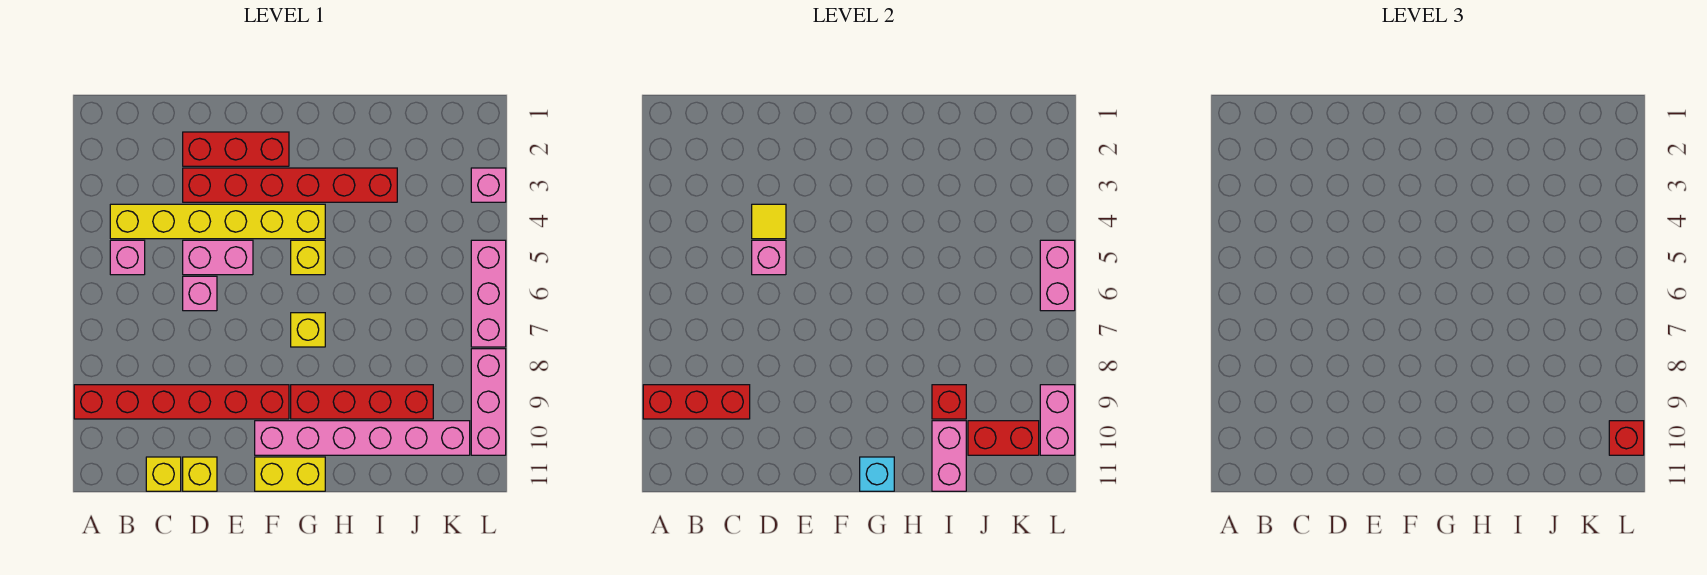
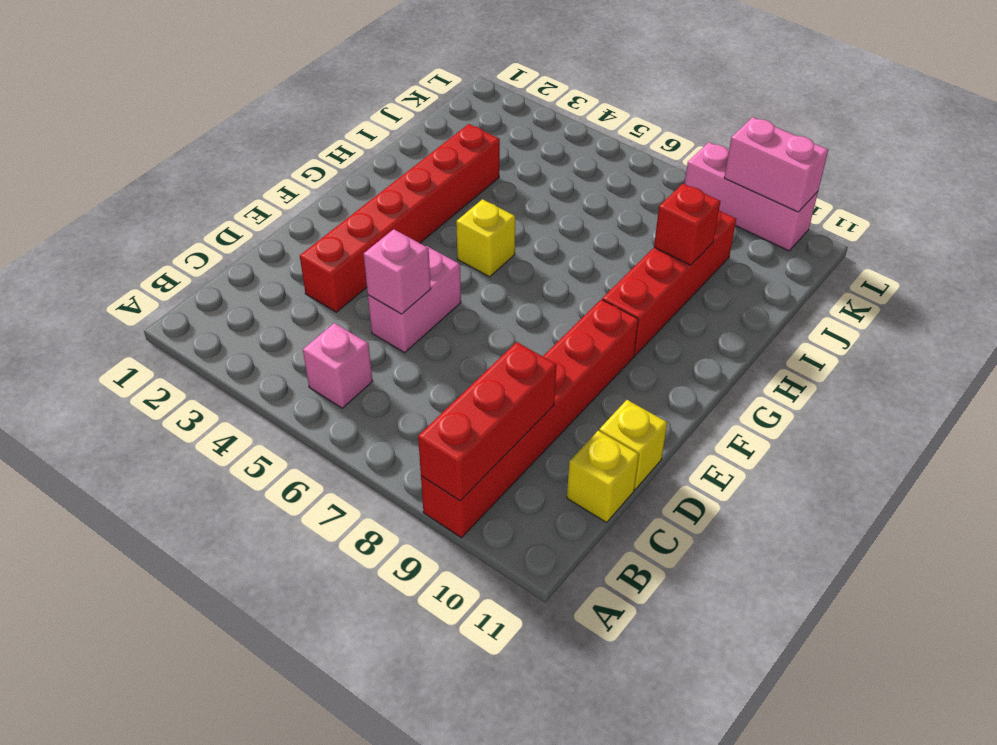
none -> yellow brick B4:G4 level 1
none -> red brick D2:F2 level 1
none -> pink brick D6 level 1

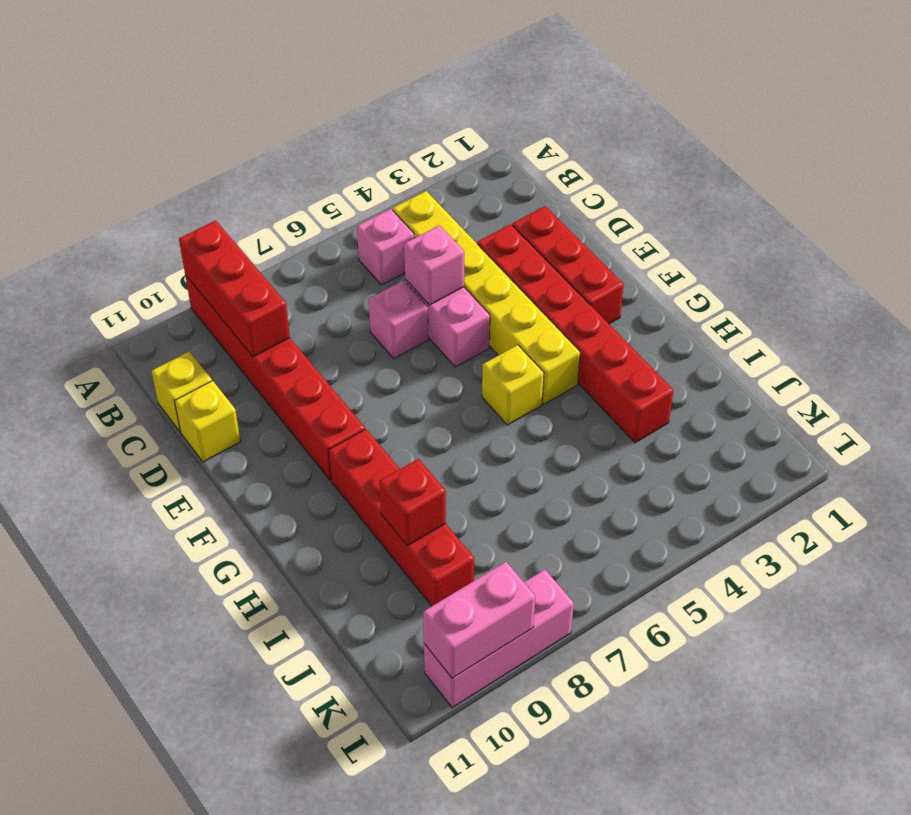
none -> pink brick F10:K10 level 1
none -> yellow brick F11:G11 level 1
none -> yellow brick G7 level 1

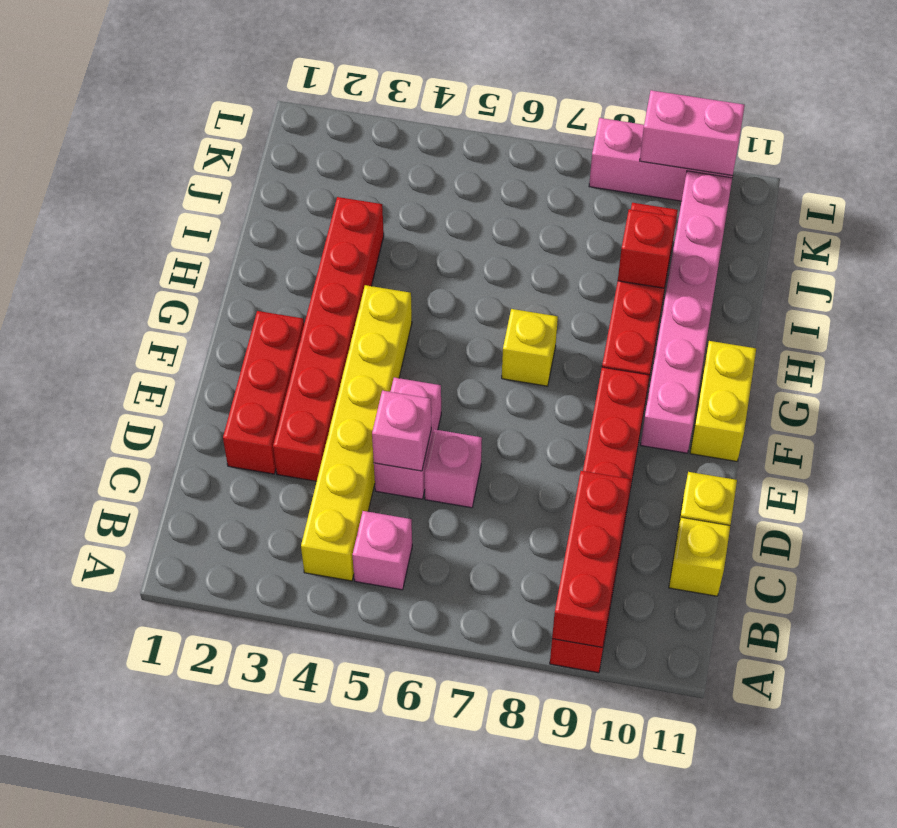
none -> yellow brick G5 level 1
none -> pink brick L3 level 1
none -> pink brick L5:L7 level 1

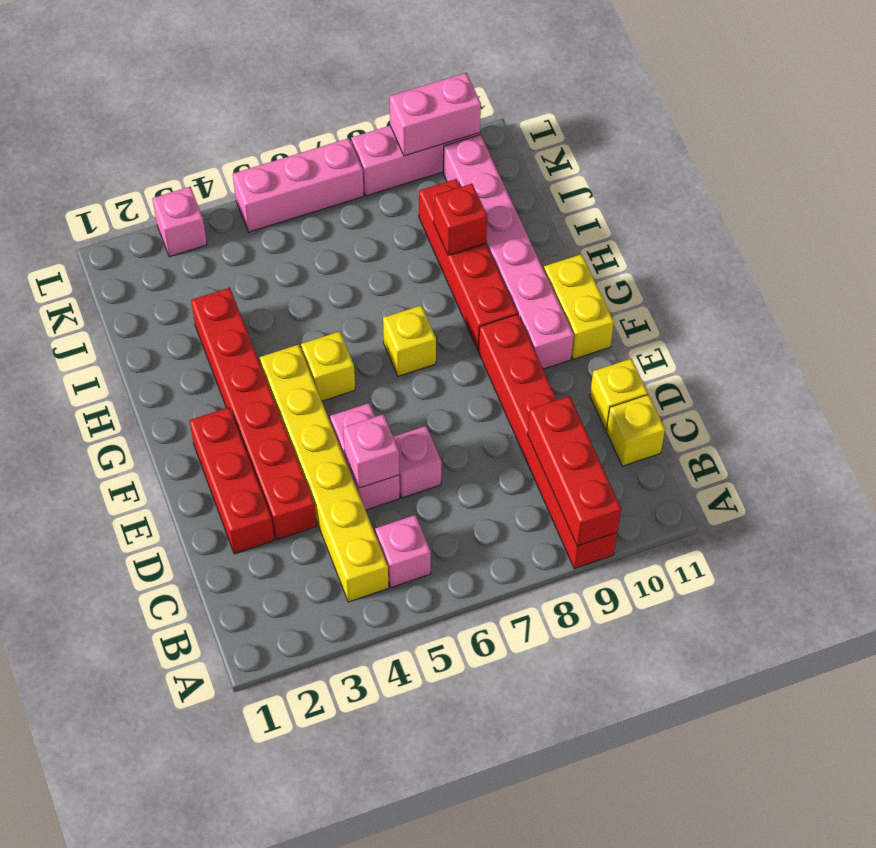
none -> yellow tile D4 level 2
none -> cyan brick G11 level 2
none -> pink brick I10:I11 level 2

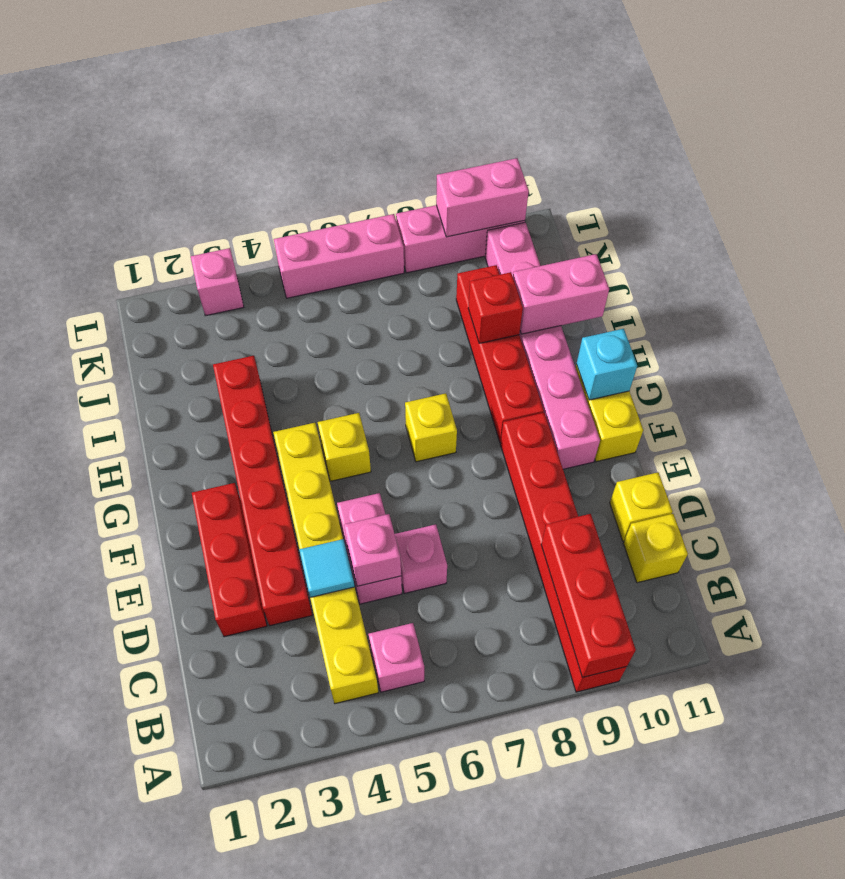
cyan tile D4 level 2 -> yellow tile D4 level 2
none -> red brick J10:K10 level 2
none -> pink brick L5:L6 level 2
none -> red brick L10 level 3

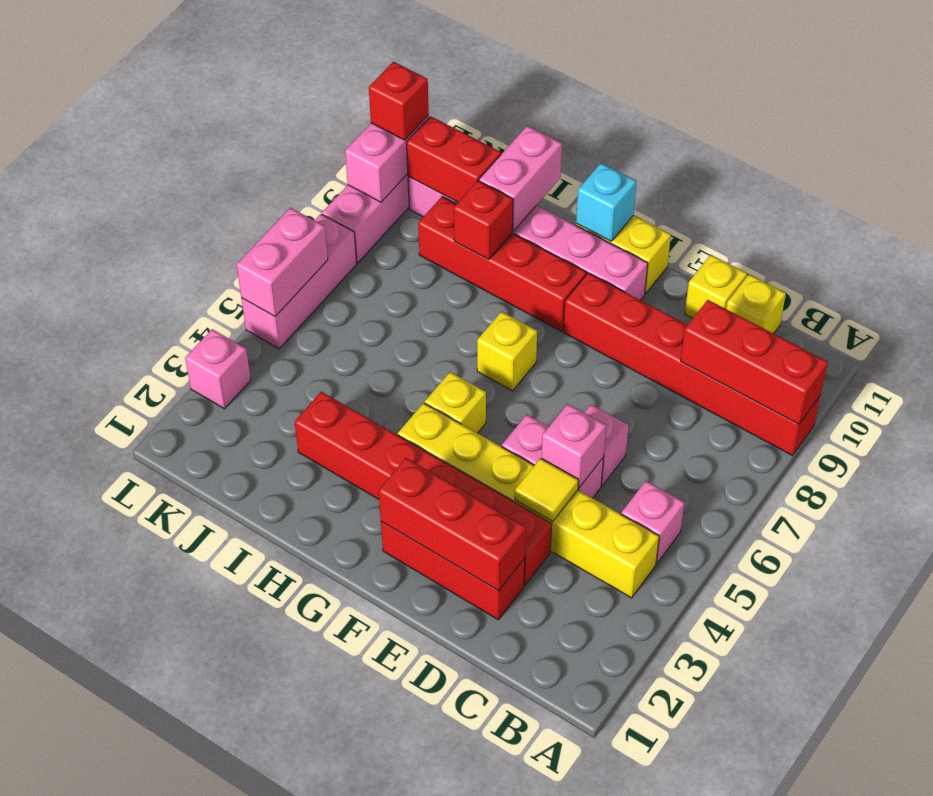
red brick D2:F2 level 2 -> none

